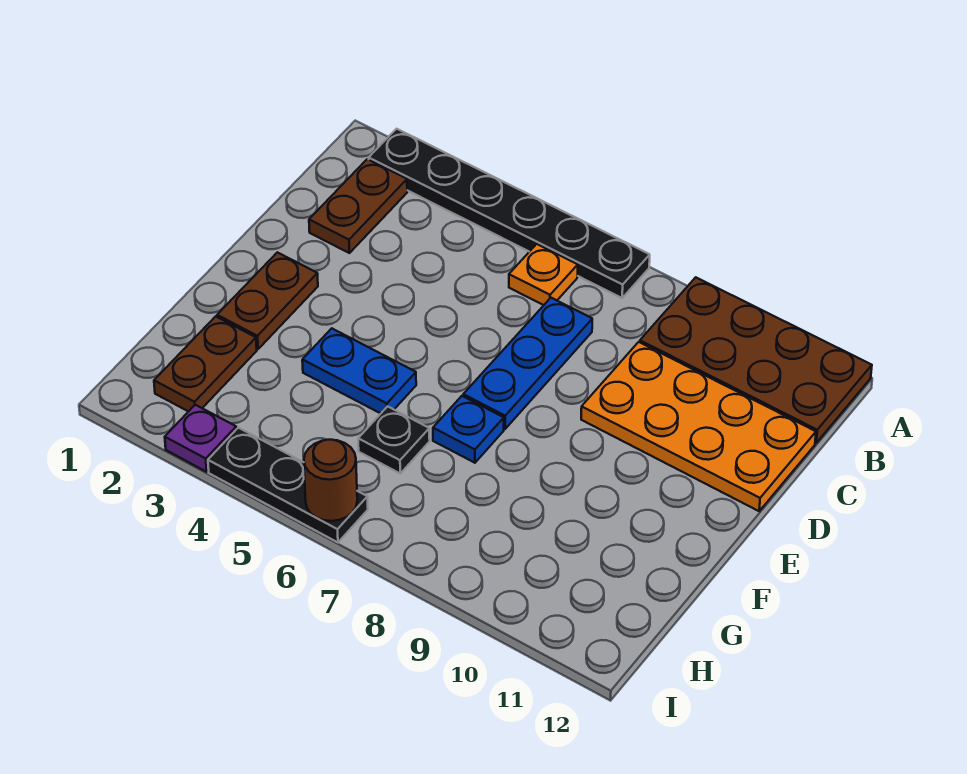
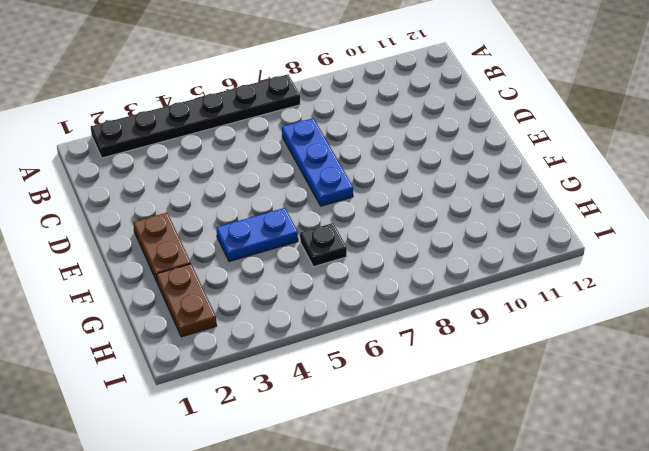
none -> brown plate A9:B12 level 1
none -> brown plate B2:C2 level 1
none -> orange plate B6 level 1

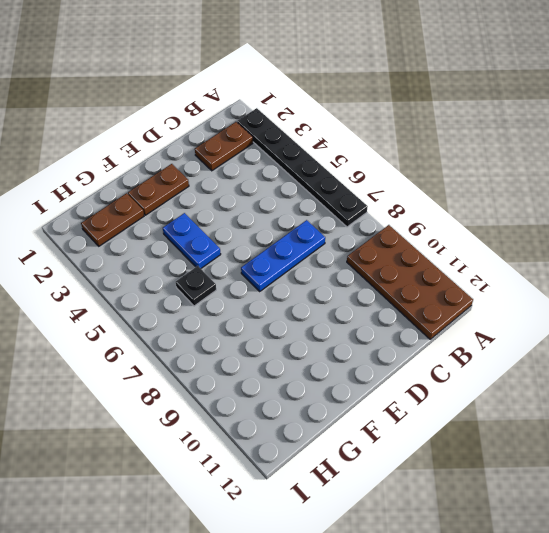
none -> orange plate B6 level 1
none -> orange plate C9:D12 level 1
none -> blue plate F7 level 1

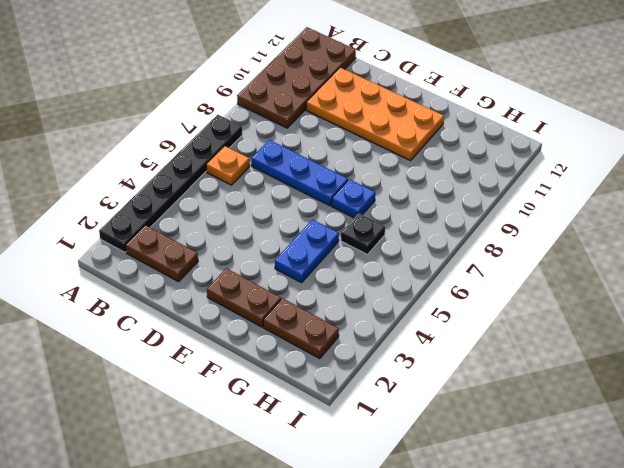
orange plate C10:F11 level 1 -> orange plate C9:D12 level 1
none -> purple plate I3 level 1
none -> black plate I4:I6 level 1
none -> brown round brick I6 level 2

